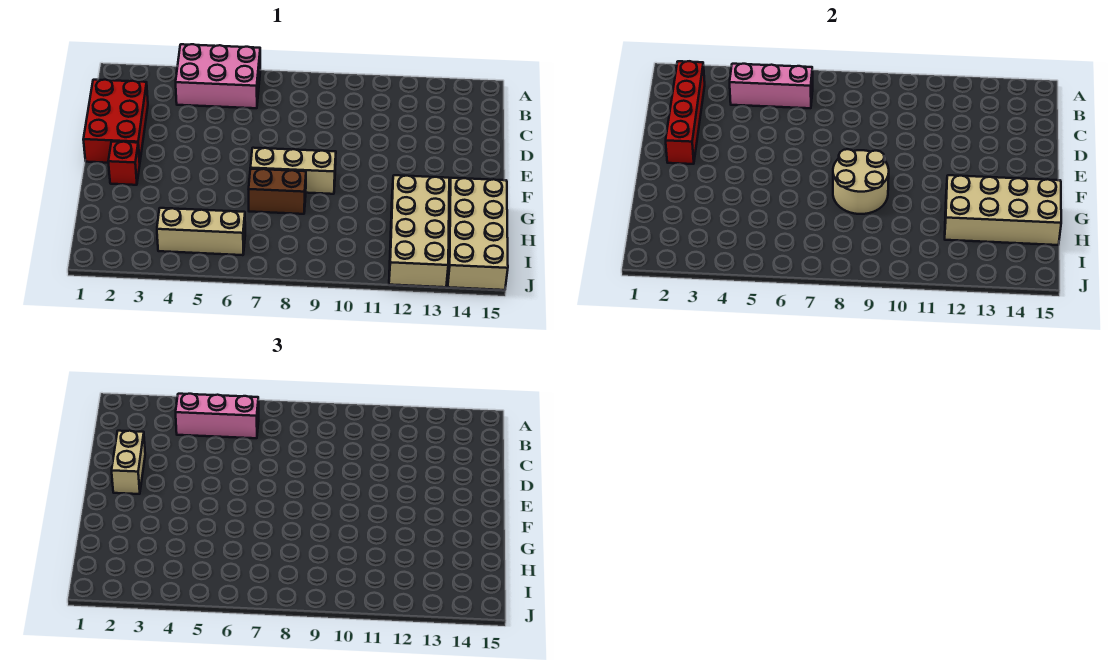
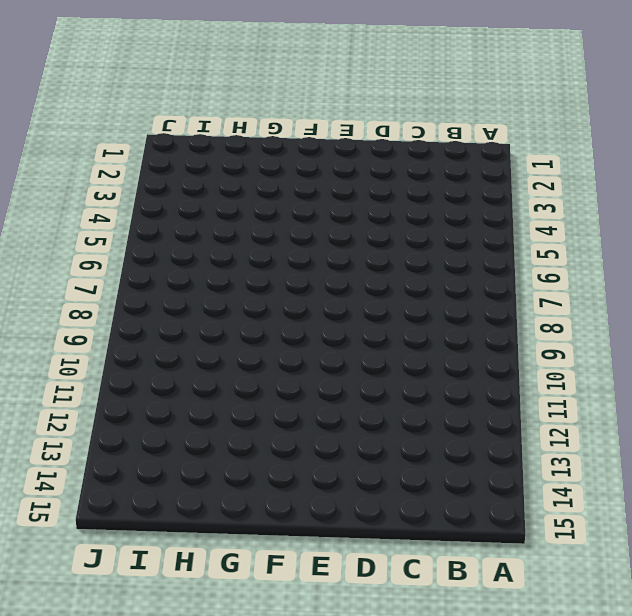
none -> pink brick A4:B6 level 1
none -> red brick C1:E2 level 1
none -> red brick F2 level 1

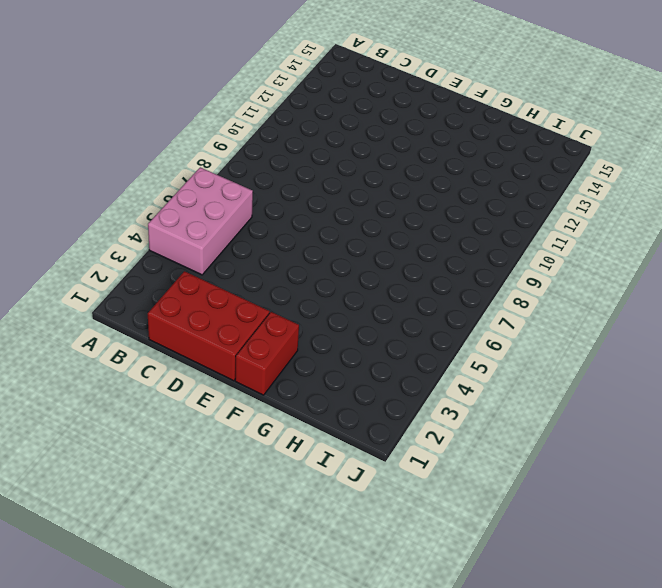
red brick F1:F2 level 1 -> red brick F2 level 1
none -> tan brick F7:F9 level 1
none -> brown brick G7:G8 level 1
none -> tan brick G12:J13 level 1

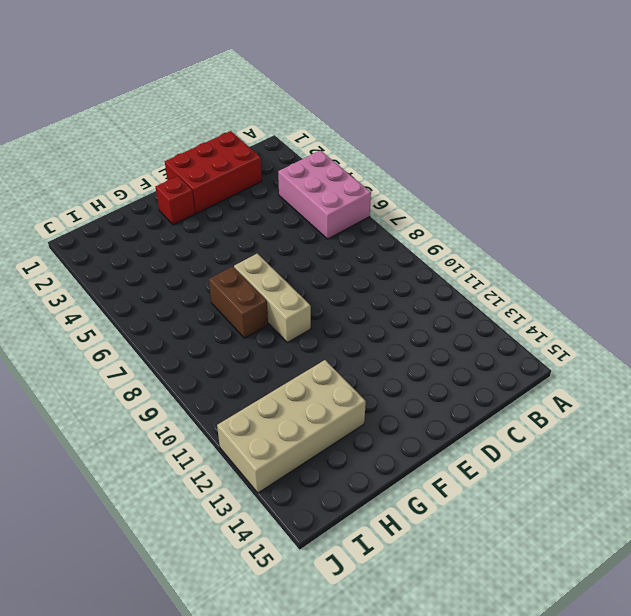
none -> tan brick G14:J15 level 1
none -> tan brick I4:I6 level 1
none -> red brick B2:E2 level 2

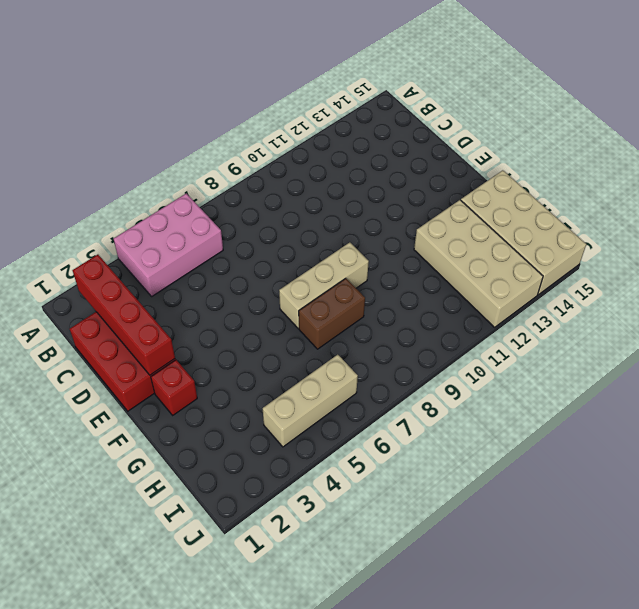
none -> pink brick B4:B6 level 2
none -> tan round brick F8:G9 level 2
none -> tan brick G12:H15 level 2

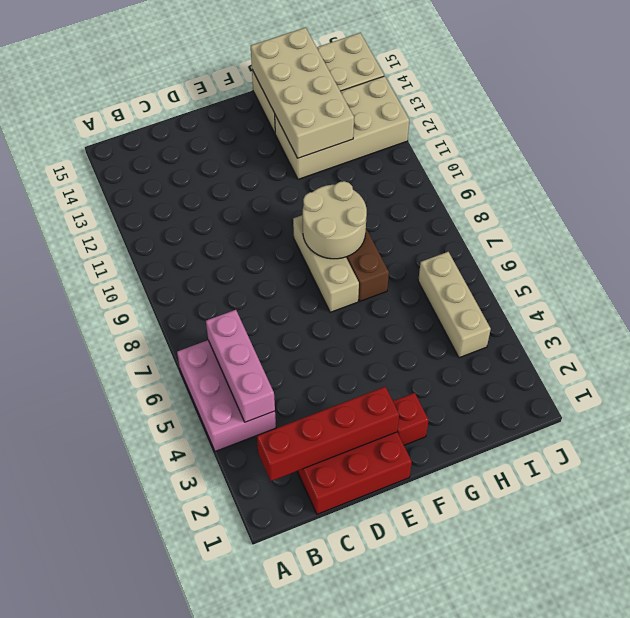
none -> pink brick B4:B6 level 3
none -> tan brick D2:E2 level 3

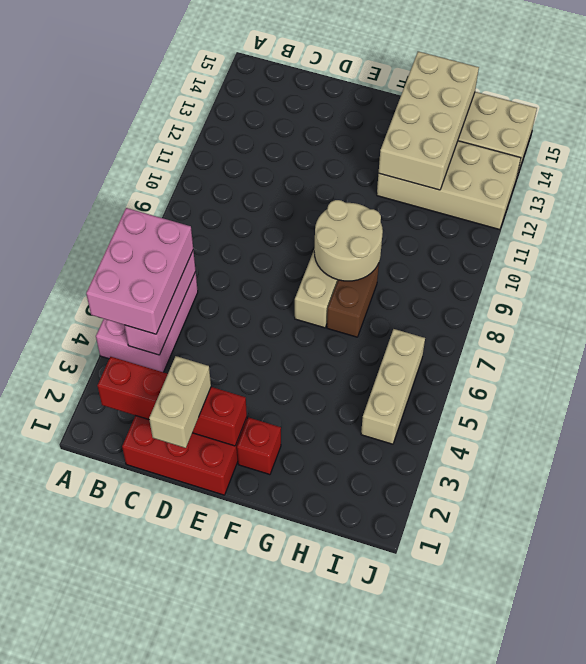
pink brick A4:B6 level 3 -> pink brick B4:B6 level 3
tan brick D1:D2 level 3 -> tan brick D2:E2 level 3

